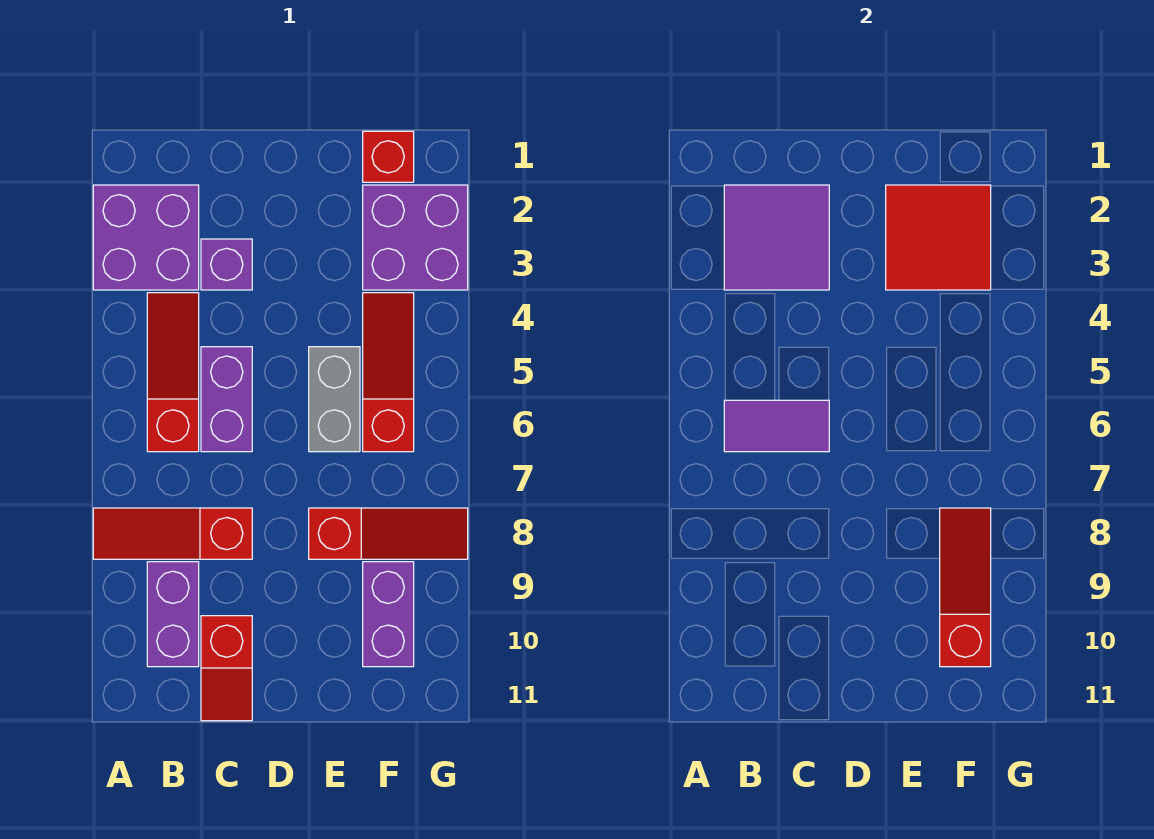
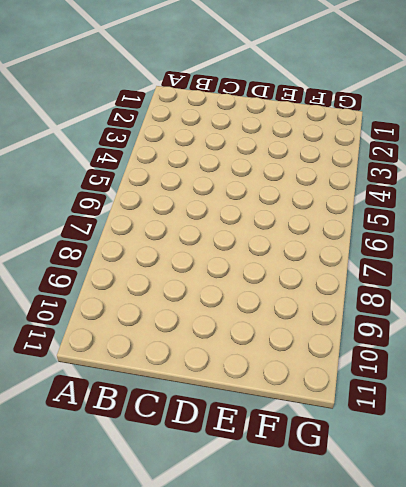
none -> purple brick A2:B3 level 1
none -> red slope A8:C8 level 1 top C
none -> red slope B4:B6 level 1 top 6

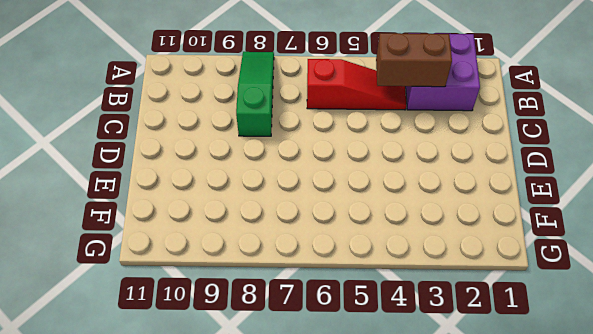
green slope A8:C8 level 1 top C -> red slope A8:C8 level 1 top C
brown brick B3:B4 level 2 -> purple tile B2:C3 level 2
none -> purple brick B9:B10 level 1
none -> purple brick C3 level 1
none -> purple brick C5:C6 level 1

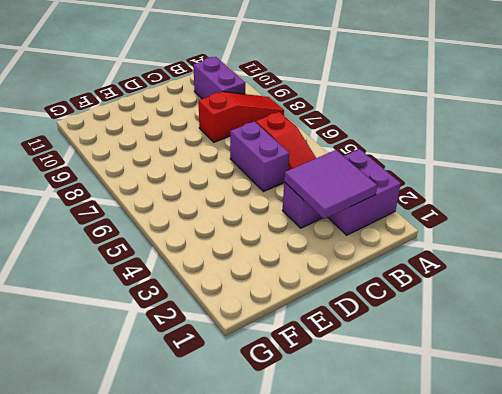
none -> red slope C10:C11 level 1 top 10
none -> grey brick E5:E6 level 1
none -> red slope E8:G8 level 1 top E

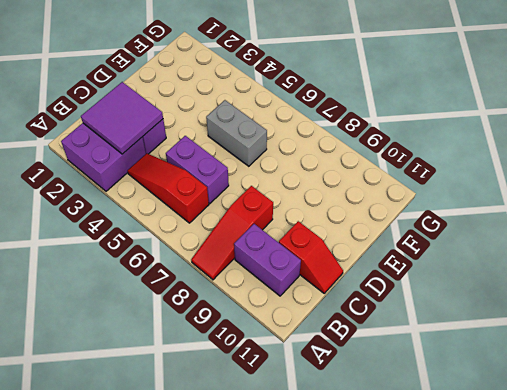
none -> red slope E8:G8 level 1 top E
none -> red brick F1 level 1
none -> purple brick F2:G3 level 1

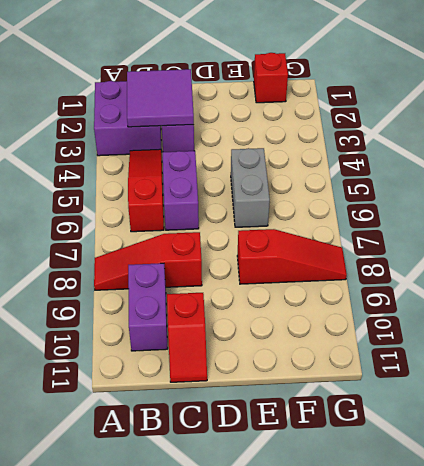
none -> purple brick F2:G3 level 1
none -> red slope F4:F6 level 1 top 6
none -> purple brick F9:F10 level 1

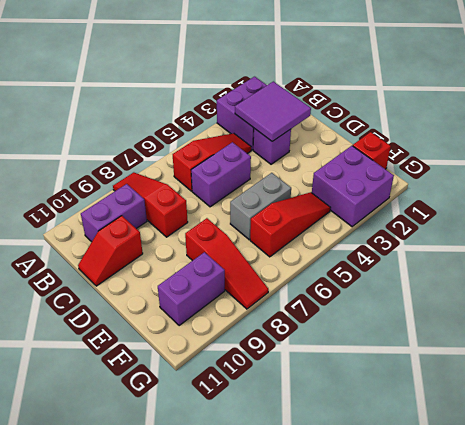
none -> purple tile B6:C6 level 2
none -> red tile E2:F3 level 2
none -> red slope F8:F10 level 2 top 10

